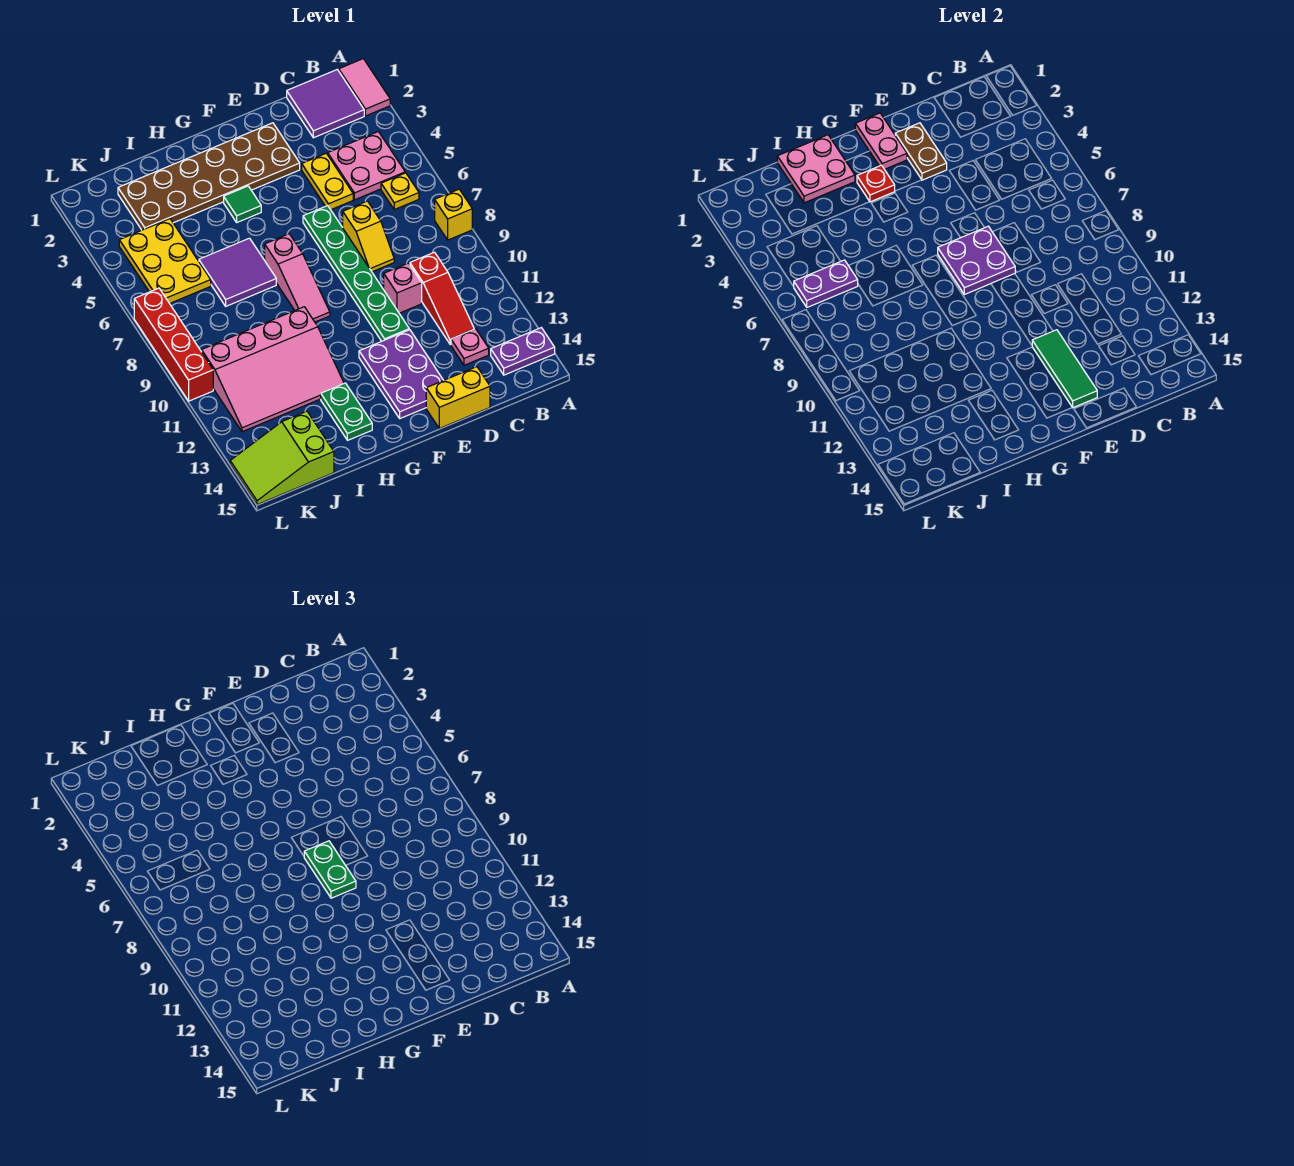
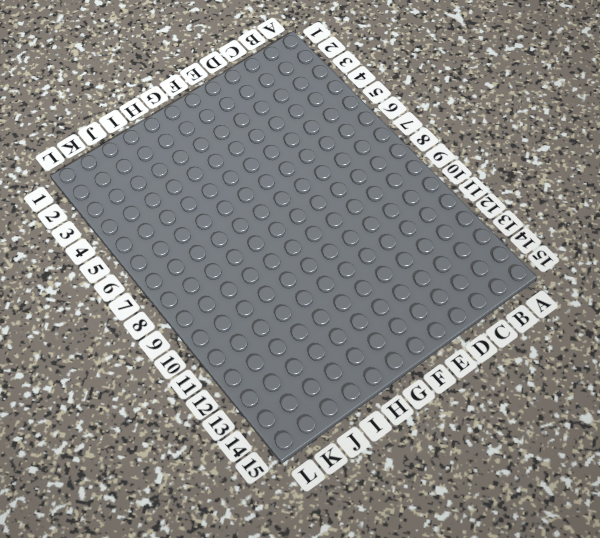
none -> pink tile A1:A2 level 1
none -> yellow brick A8 level 1
none -> purple plate A14:B14 level 1
none -> purple tile B1:C2 level 1

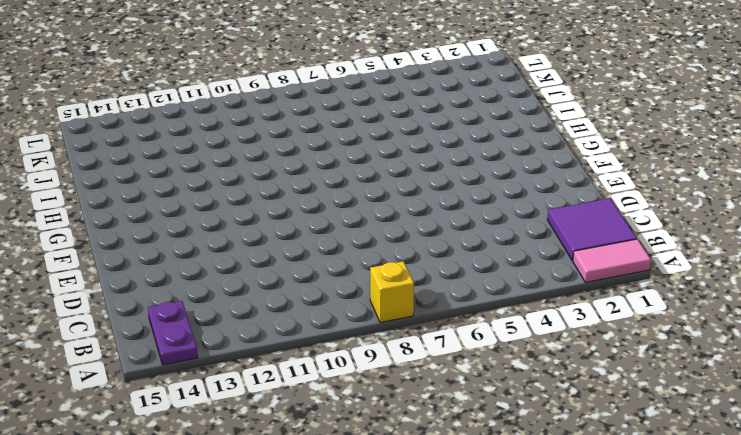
none -> pink plate B4:C5 level 1
none -> yellow plate B6 level 1
none -> red slope C10:C12 level 1 top 10
none -> pink plate C13 level 1

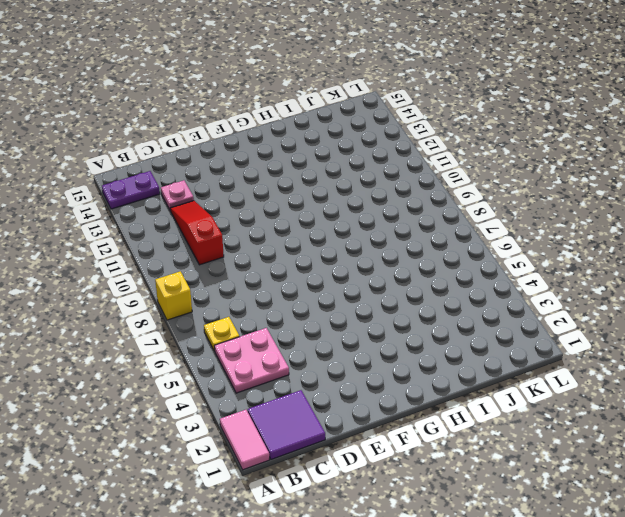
none -> yellow plate D4:D5 level 1
none -> yellow slope D7:D8 level 1 top 7
none -> pink brick D10 level 1
none -> yellow brick D15:E15 level 1

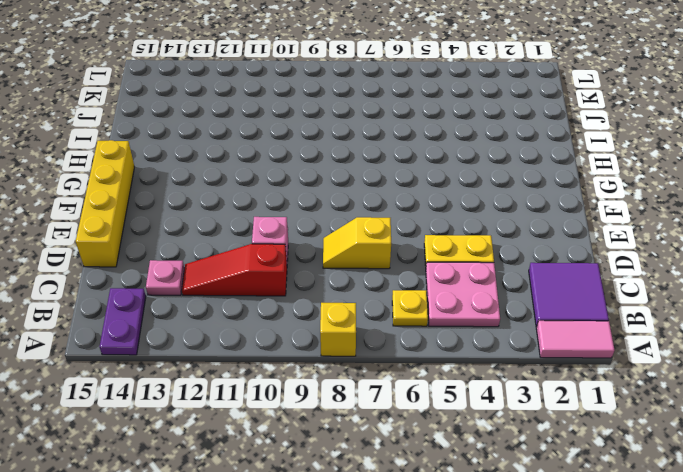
yellow brick D15:G15 level 1 -> yellow brick D15:E15 level 1
none -> brown plate E2:J3 level 1
none -> green plate E6:E11 level 1
none -> purple plate E12:F14 level 1
none -> green tile G4 level 1

